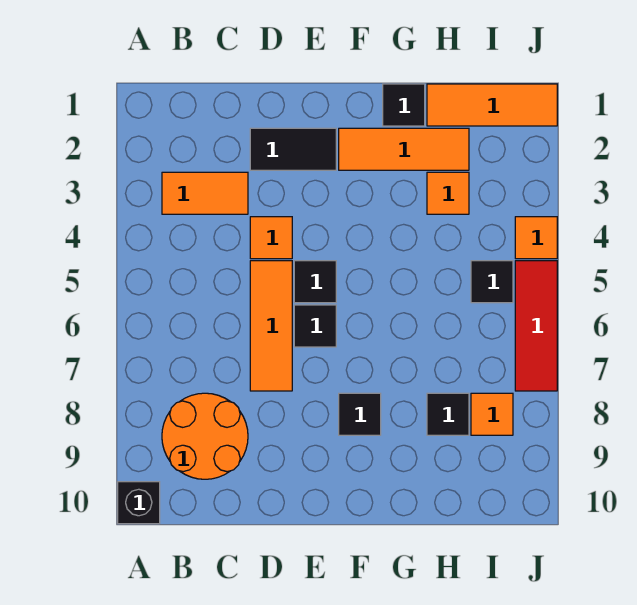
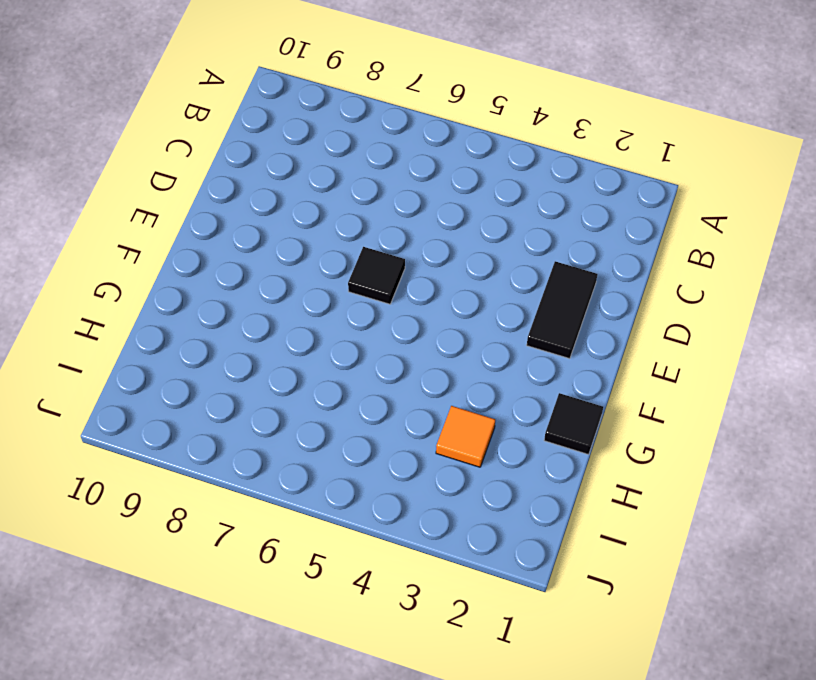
none -> black brick A10 level 1
none -> orange tile B3:C3 level 1
none -> orange round brick B8:C9 level 1

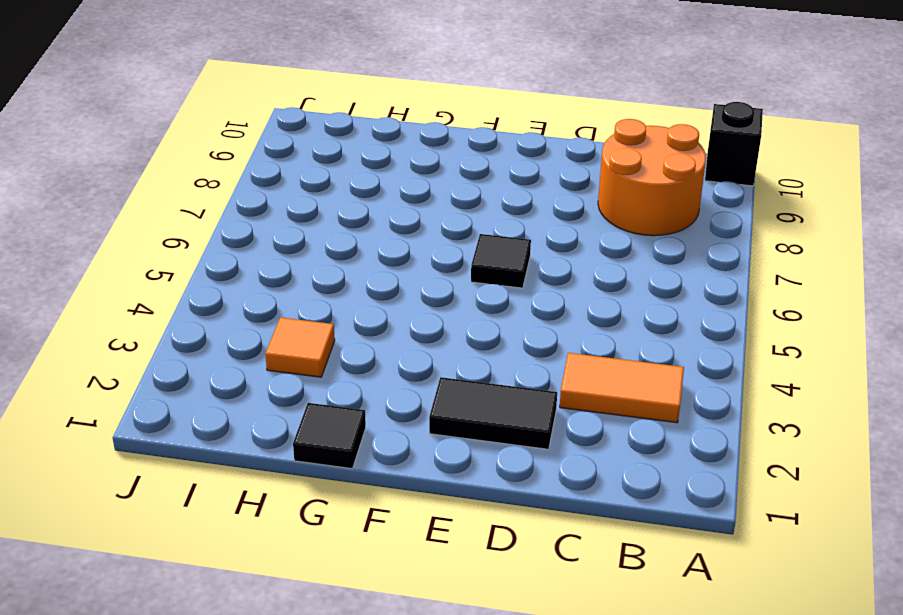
none -> orange tile D4 level 1
none -> orange tile D5:D7 level 1
none -> black tile E5 level 1

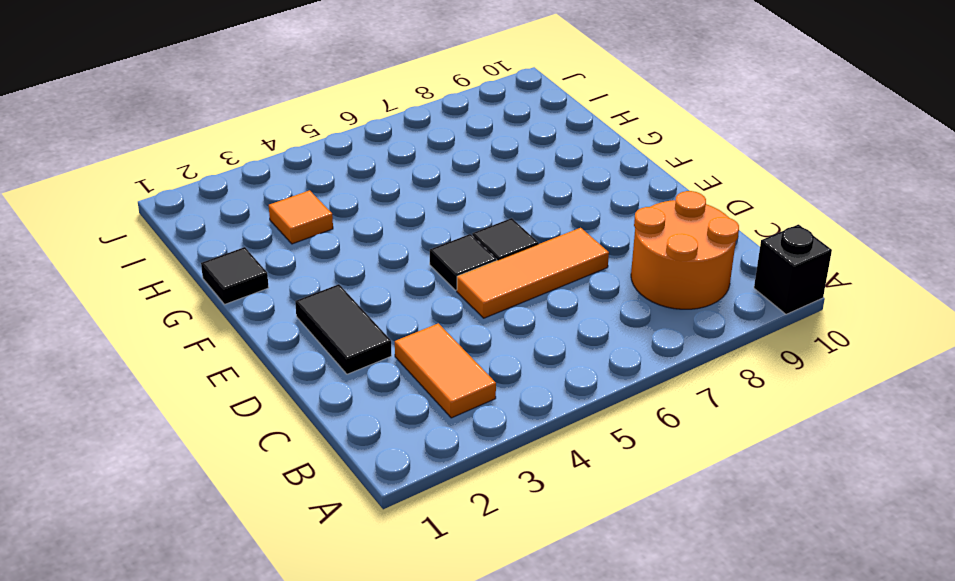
none -> orange tile D4 level 1
none -> orange tile F2:H2 level 1
none -> black tile F8 level 1

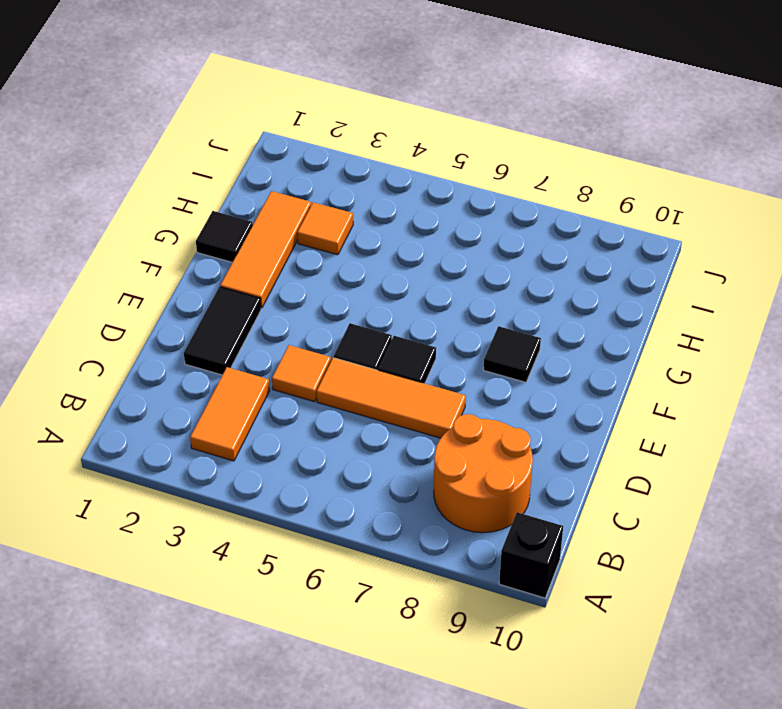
none -> orange tile H1:J1 level 1
none -> black tile H8 level 1
none -> black tile I5 level 1

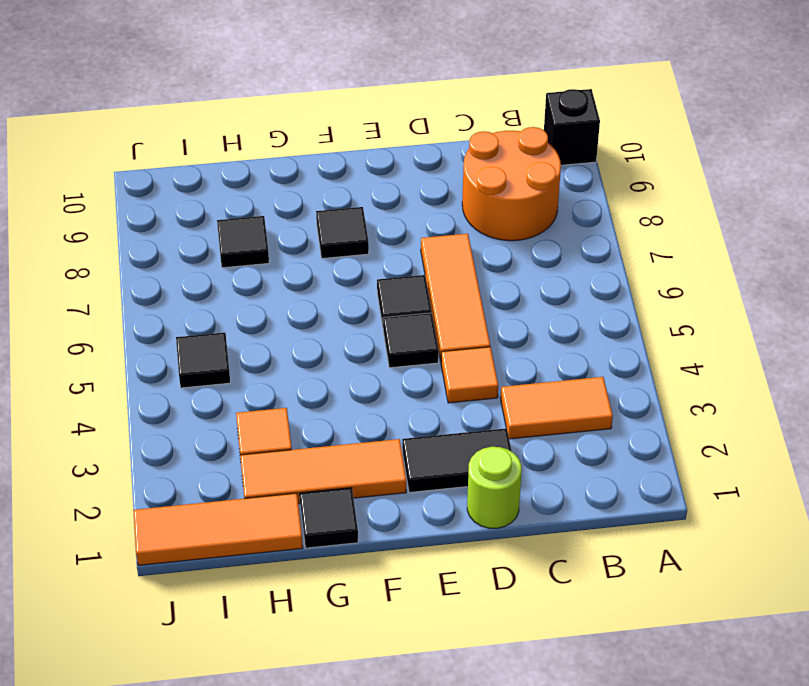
lime round brick D1 level 1 -> none
none -> orange tile I8 level 1
none -> orange tile J4 level 1
none -> red tile J5:J7 level 1

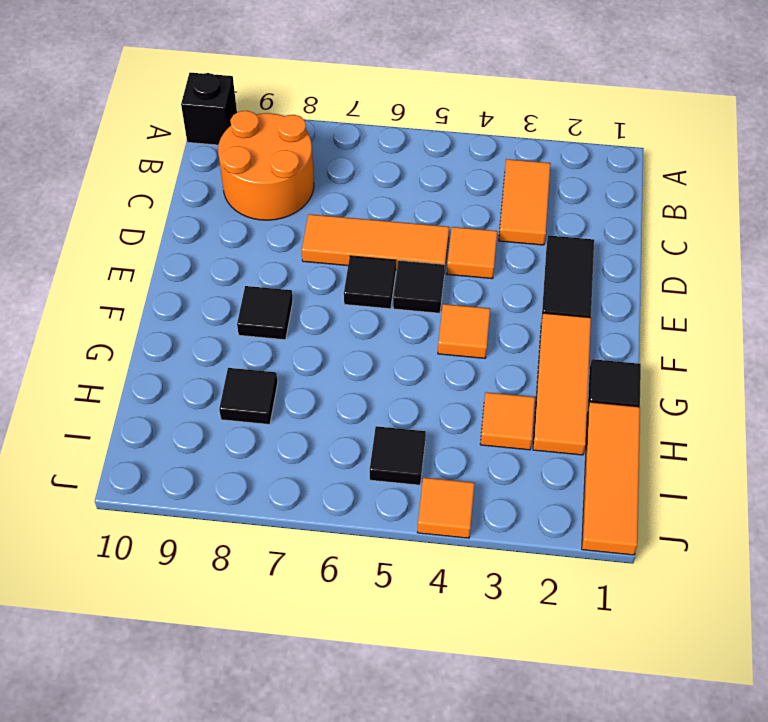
orange tile F4 level 1 -> orange tile I8 level 1
none -> red tile J5:J7 level 1

